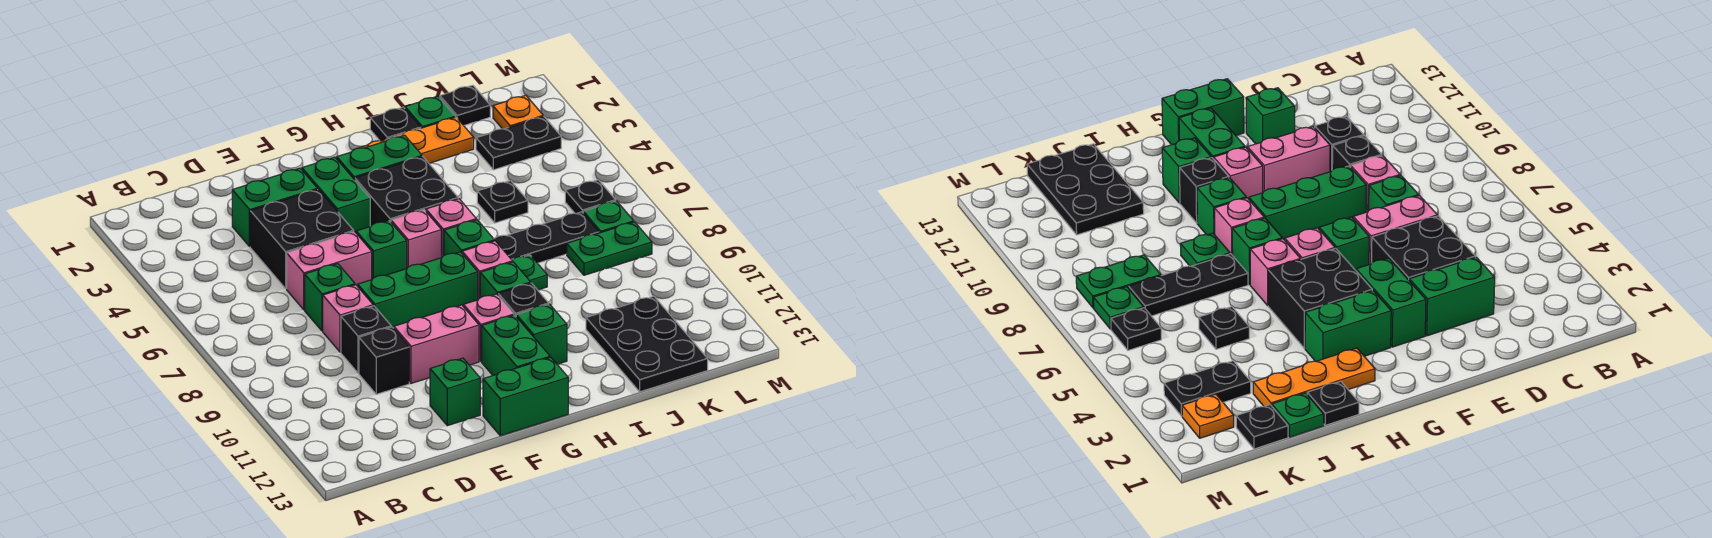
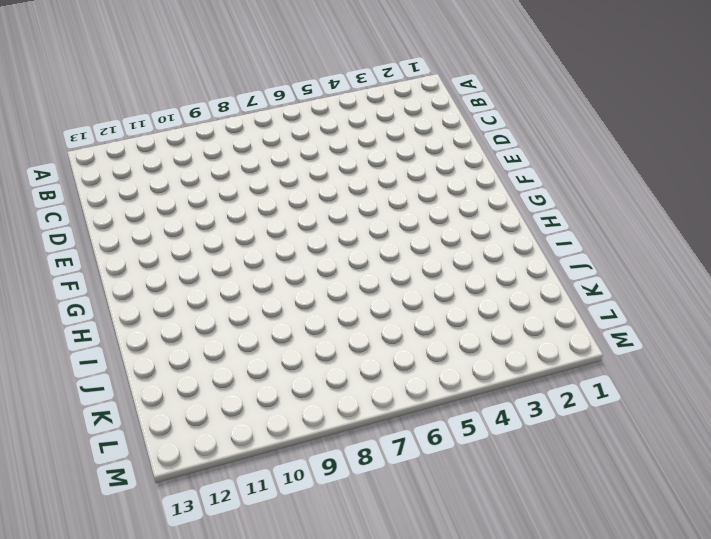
none -> green brick D3:E3 level 1
none -> black brick D4:E5 level 1
none -> pink brick D6:E6 level 1
none -> green brick D7 level 1

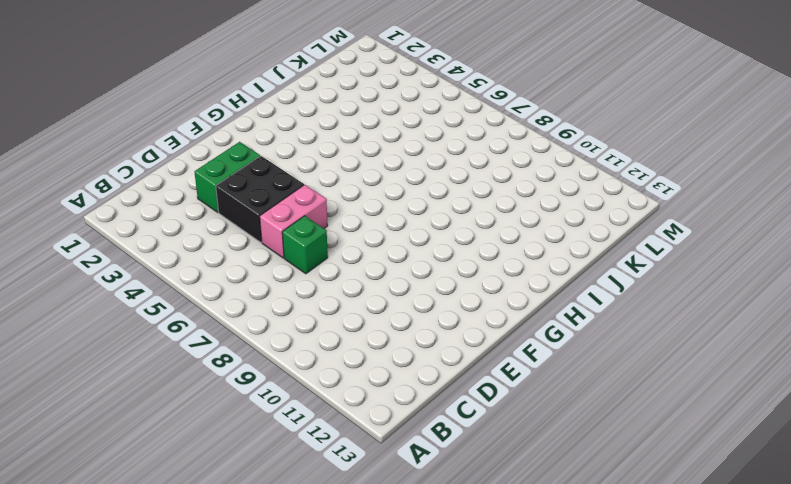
none -> pink brick D8 level 1
none -> black brick D9 level 1
none -> black brick D10 level 1
none -> green brick E8:G8 level 1

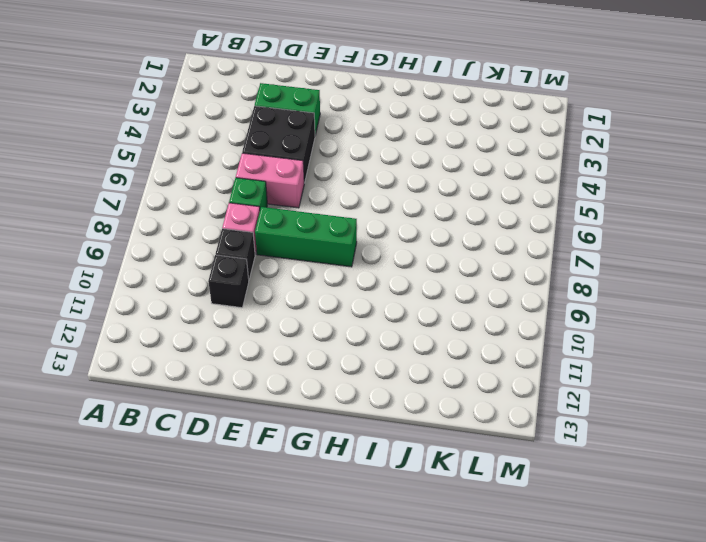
none -> pink brick E10:F10 level 1
none -> green brick E12 level 1
none -> green brick F3:F4 level 1
none -> green brick F6 level 1

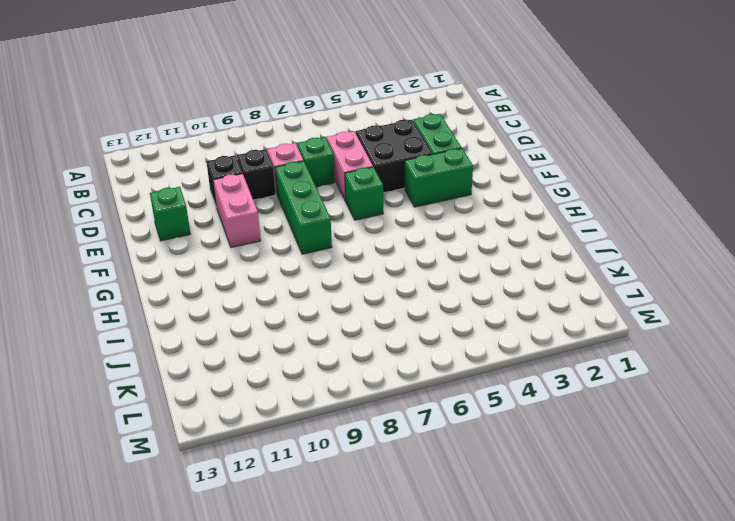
none -> green brick F13:G13 level 1
none -> green brick G3:H3 level 1
none -> black brick G4:H5 level 1
none -> pink brick G6 level 1

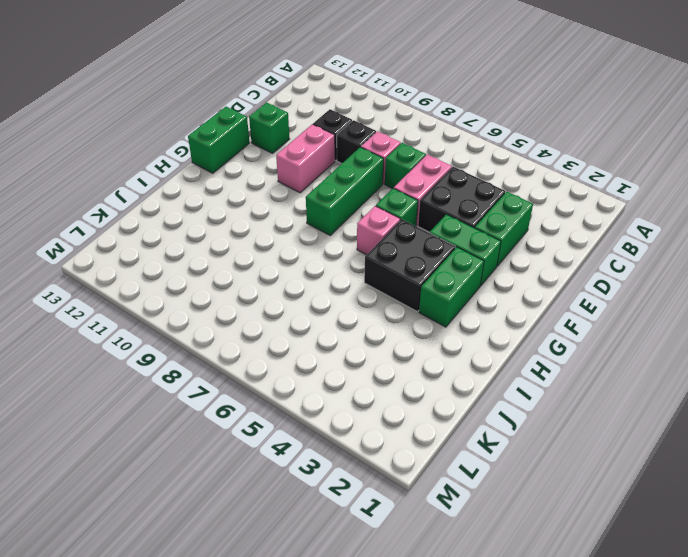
none -> pink brick G10 level 1
none -> green brick G11:G12 level 1
none -> orange plate H2:J2 level 1
none -> pink brick H6 level 1

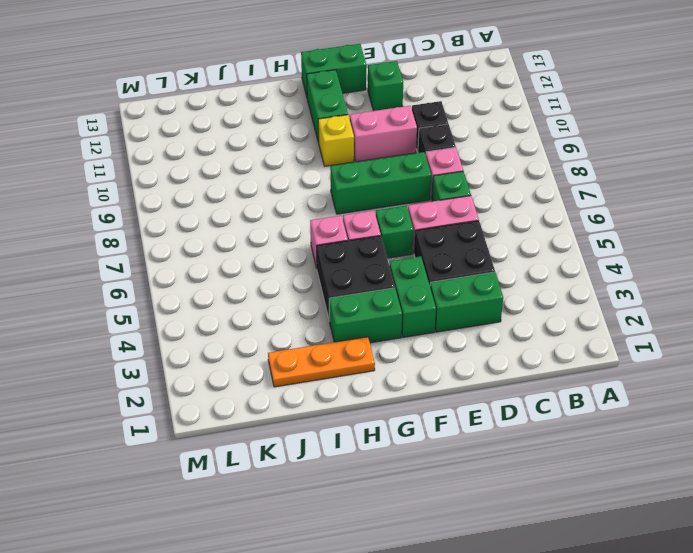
yellow brick G10 level 1 -> pink brick G10 level 1
none -> green brick H7 level 1
none -> pink brick H8 level 1
none -> green brick H9 level 1
none -> black brick H10 level 1

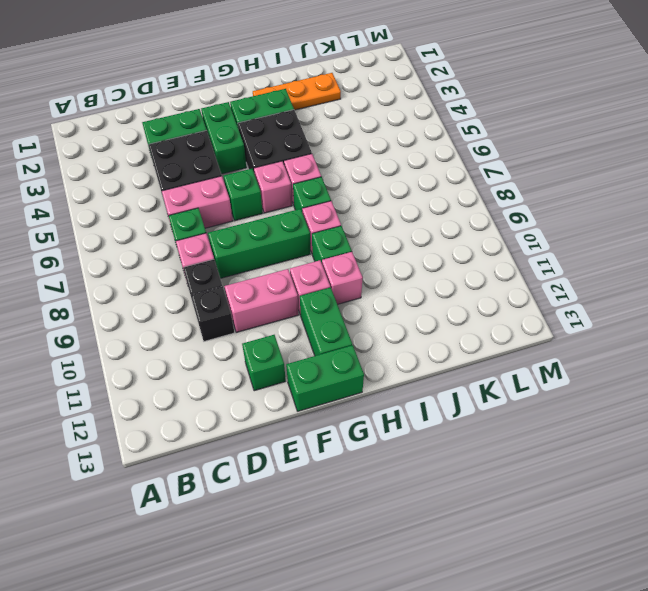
pink brick H10 level 1 -> black brick H10 level 1
none -> green brick H11 level 1
none -> black plate I1 level 1
none -> black plate I7:K7 level 1
none -> green plate I8 level 1

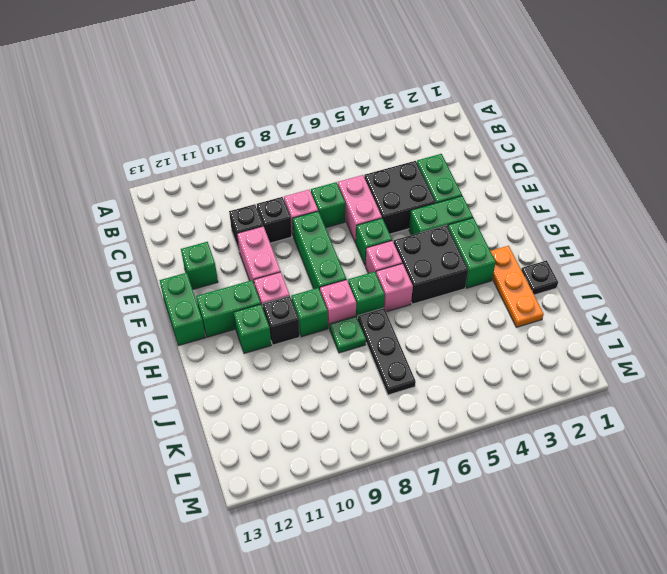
none -> green plate J1 level 1
none -> black plate J5 level 1
none -> black plate J11:K13 level 1
none -> black plate K1 level 1

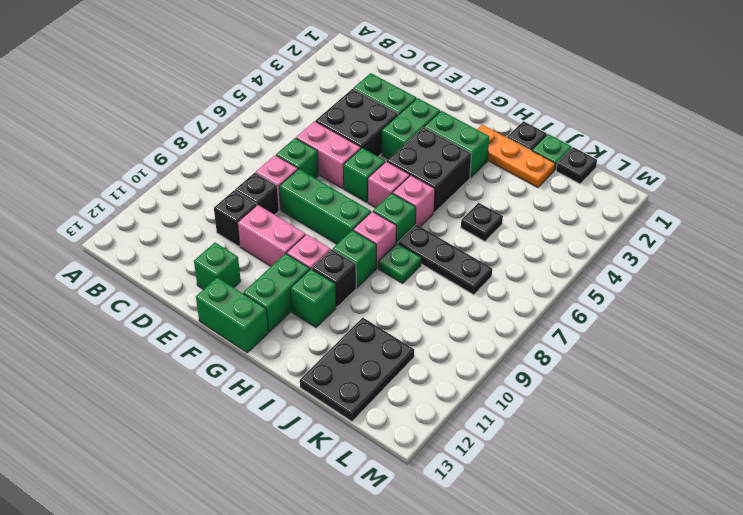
none -> black plate K3:L3 level 1
none -> green plate K8:L8 level 1
none -> orange plate L2 level 1
none -> black plate L6 level 1

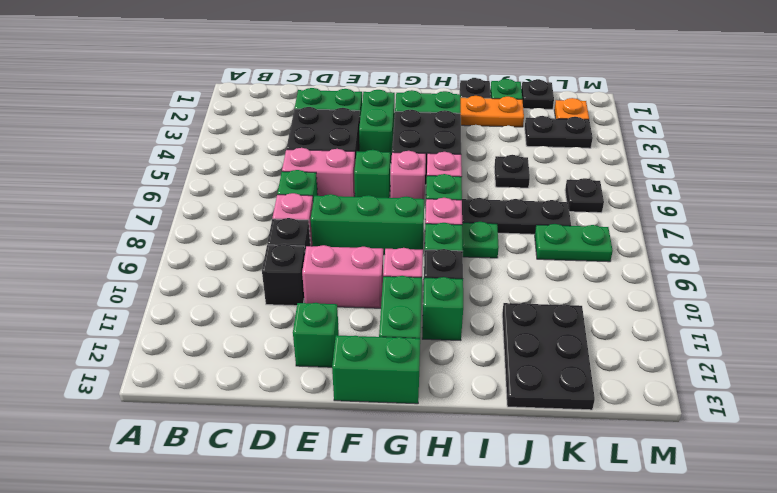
none -> green plate L7 level 1

